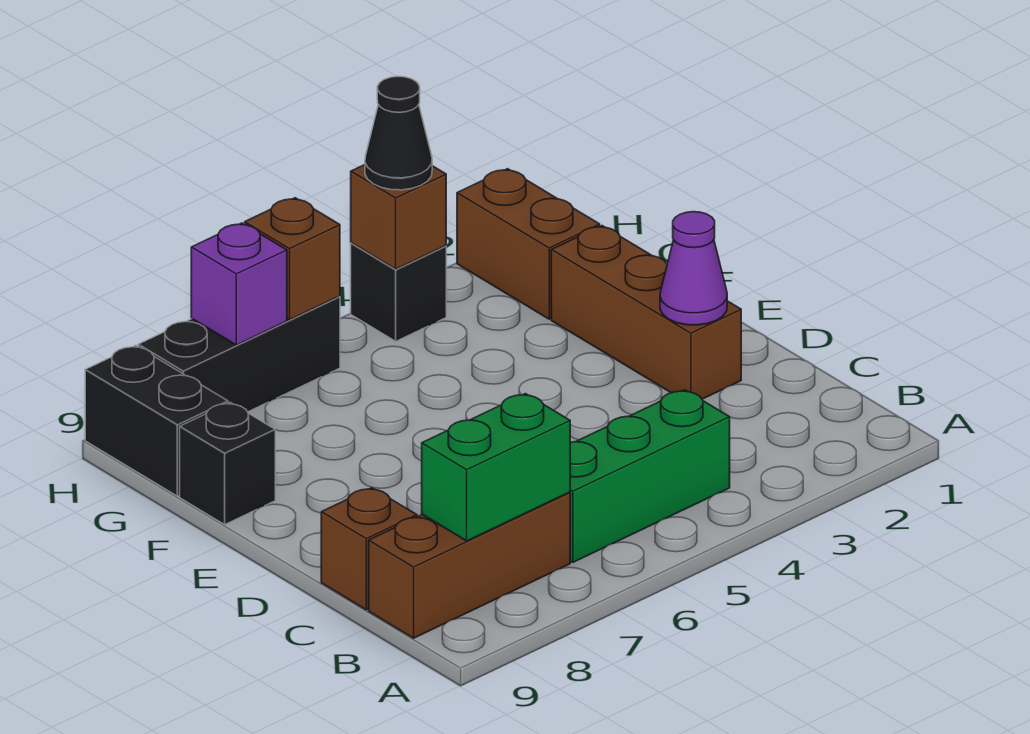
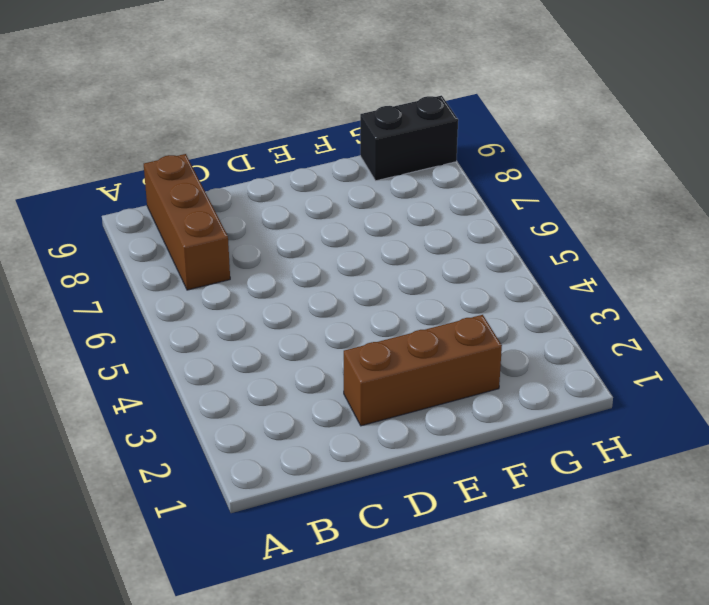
none -> green brick B4:B6 level 1
none -> brown brick C9 level 1
none -> black brick F9 level 1

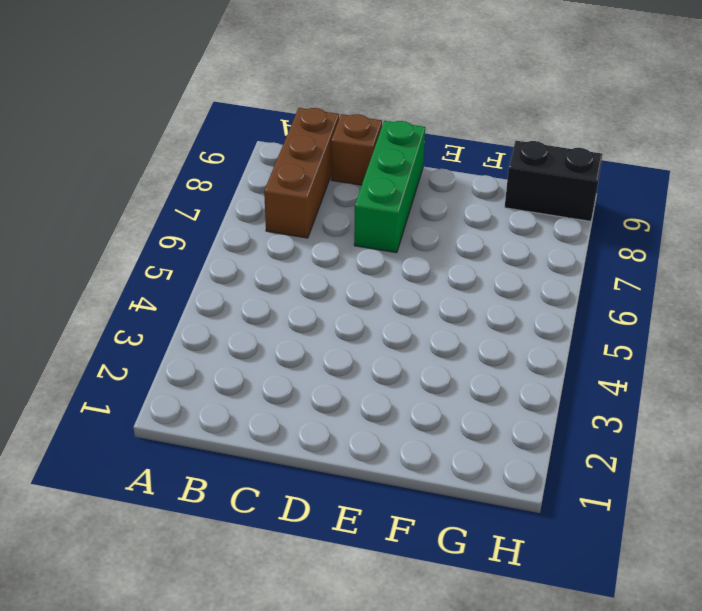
green brick D7:D9 level 1 -> green brick B4:B6 level 1
none -> brown brick D2:F2 level 1
none -> black brick F9 level 1
none -> brown brick G2:H2 level 1

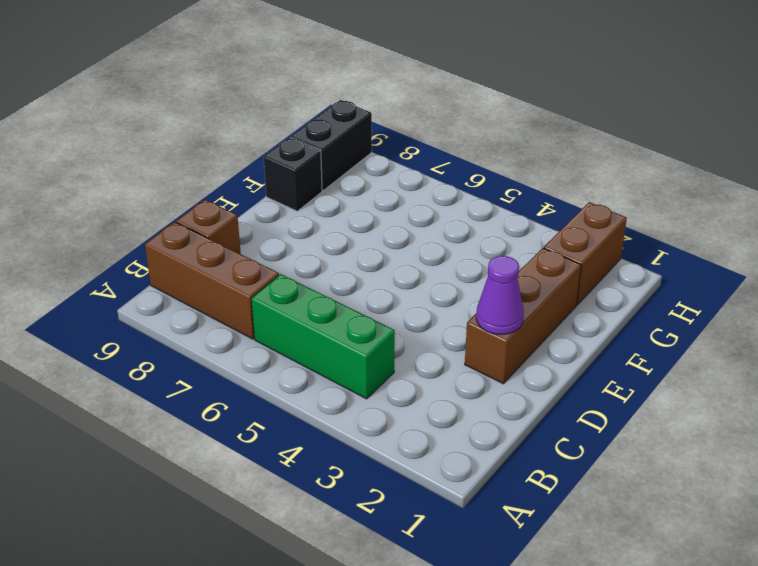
none -> black brick H4 level 1
none -> black brick H6:H8 level 1
none -> green brick B7:B8 level 2

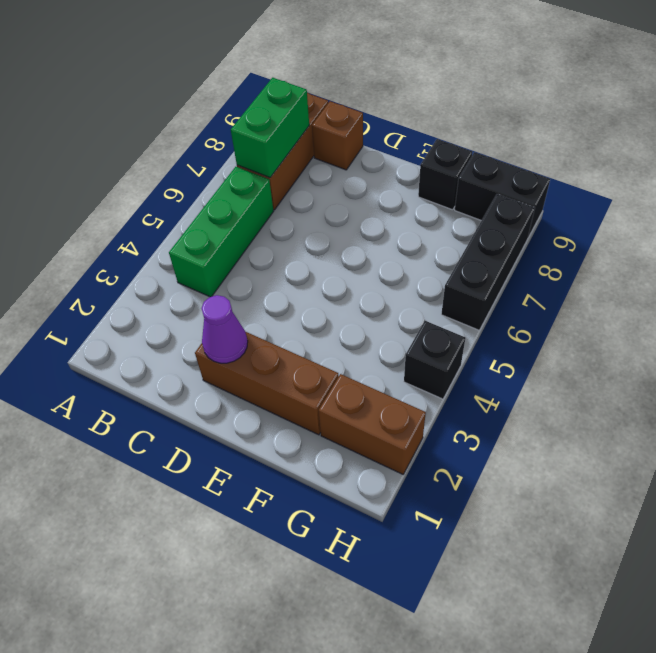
none -> brown brick H4 level 2
none -> brown brick H6 level 2
none -> purple brick H7 level 2

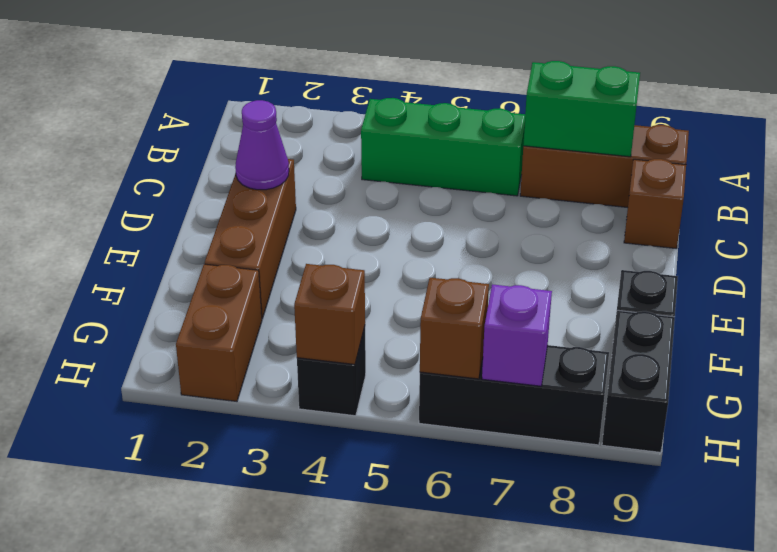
none -> black cone H4 level 3

